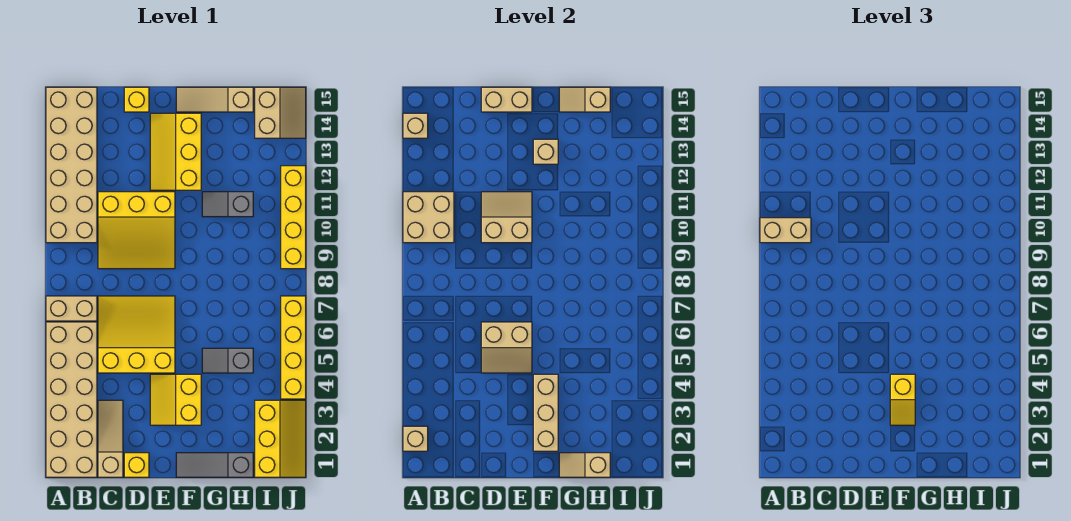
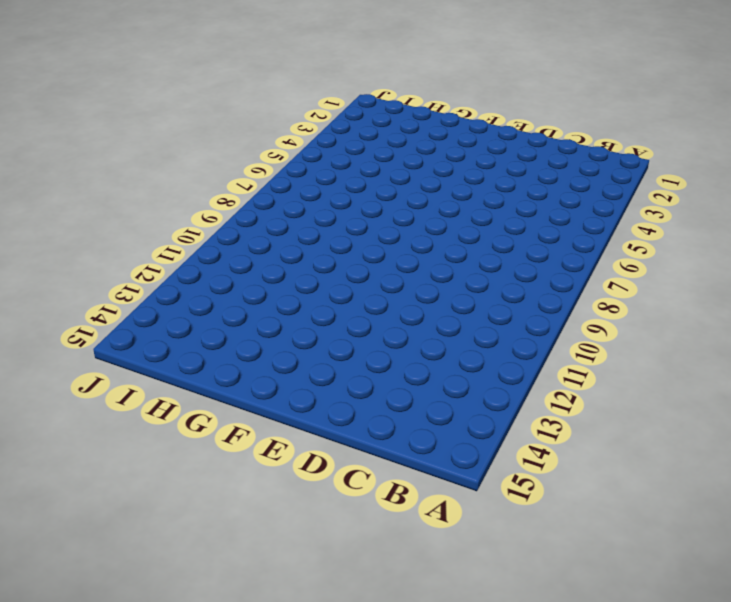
none -> tan brick A1:B6 level 1
none -> tan brick A7:B7 level 1
none -> tan brick A10:B15 level 1
none -> tan slope C1:C3 level 1 top 1

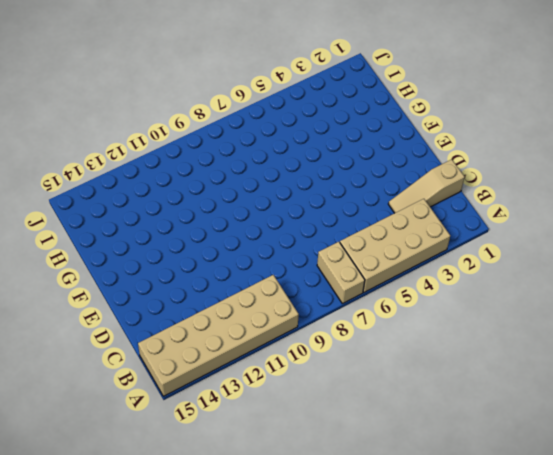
tan brick A3:B6 level 1 -> tan brick A1:B6 level 1
none -> yellow slope C5:E7 level 1 top 5
none -> yellow slope C9:E11 level 1 top 11
none -> yellow brick D1 level 1
none -> yellow brick D15 level 1

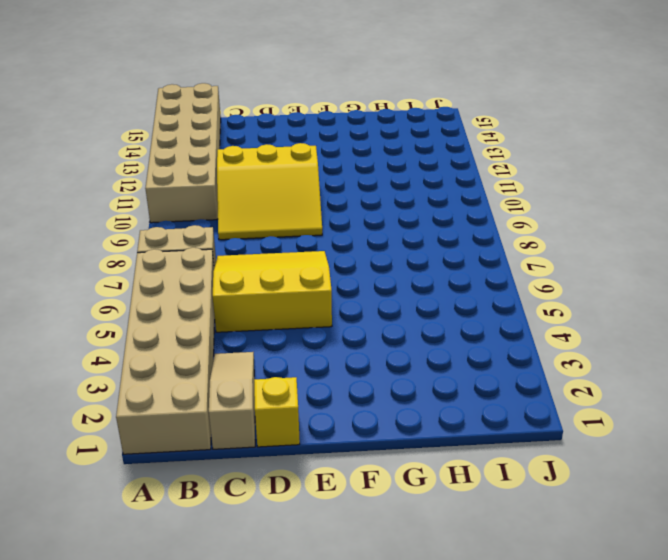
none -> yellow brick D15 level 1
none -> yellow slope E3:F4 level 1 top F
none -> yellow slope E12:F14 level 1 top F
none -> grey slope F1:H1 level 1 top H

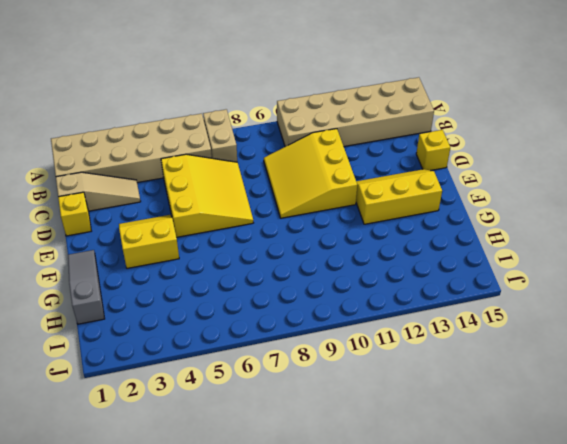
none -> tan slope F15:H15 level 1 top H
none -> grey slope G5:H5 level 1 top H
none -> grey slope G11:H11 level 1 top H
none -> yellow slope I1:J3 level 1 top I

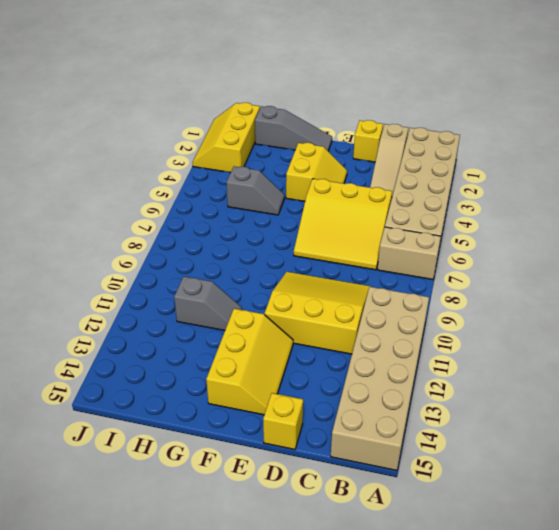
none -> tan slope F15:H15 level 1 top H
none -> tan slope I14:J15 level 1 top I
none -> yellow brick J4:J7 level 1
none -> yellow brick J9:J12 level 1

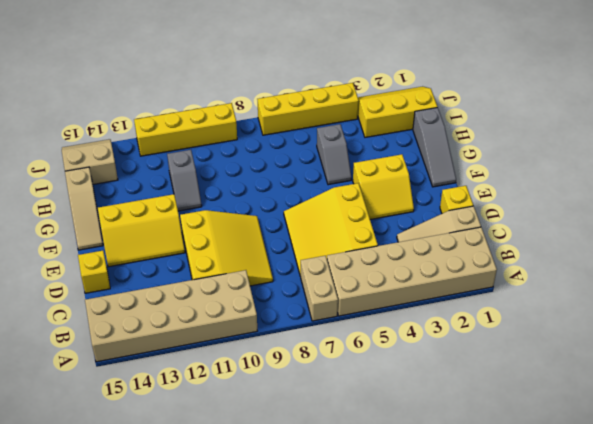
none -> tan brick A2 level 2
none -> tan brick A10:B11 level 2
none -> tan brick A14 level 2
none -> tan slope D5:E6 level 2 top 6

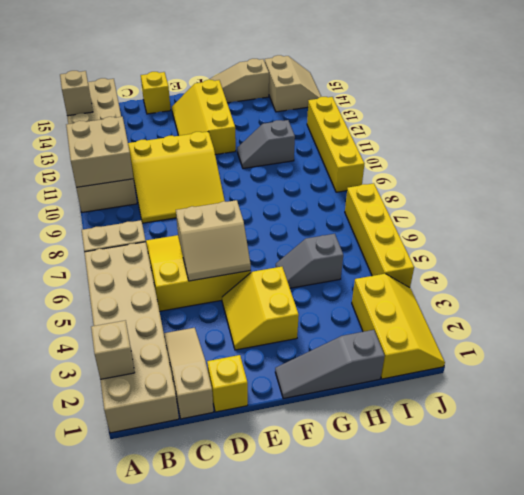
none -> tan slope D10:E11 level 2 top 10
none -> tan brick D15:E15 level 2
none -> tan brick F2:F4 level 2
none -> tan brick F13 level 2

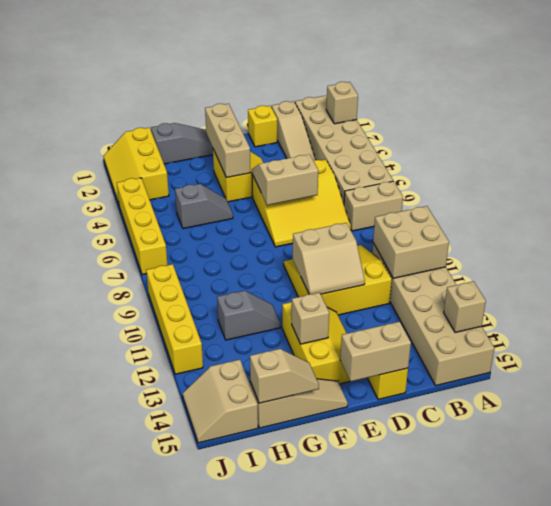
none -> tan slope G1:H1 level 2 top H
none -> tan brick A10:B10 level 3
none -> yellow slope F3:F4 level 3 top 4

